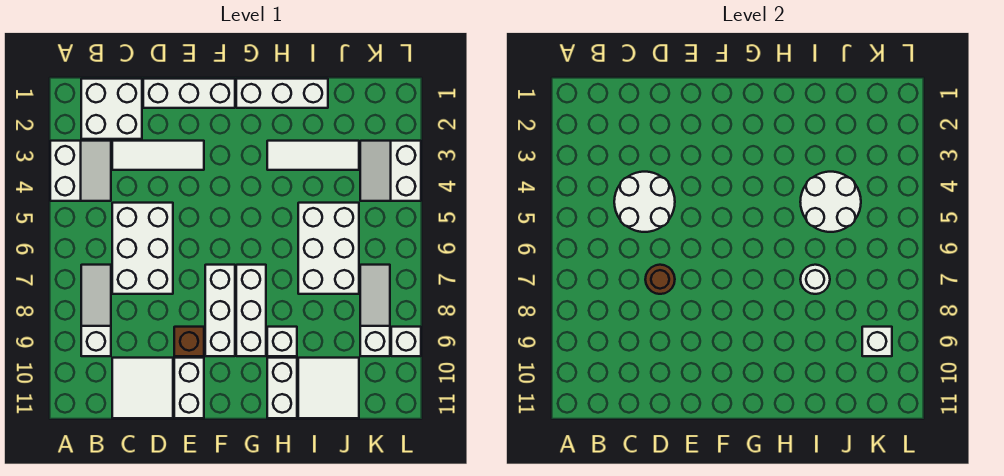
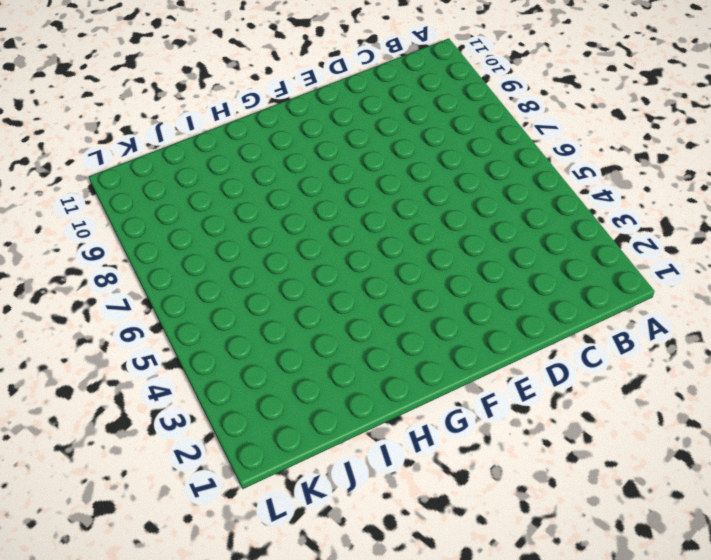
none -> white slope A3:B4 level 1 top A
none -> white brick B1:C2 level 1
none -> white slope B7:B9 level 1 top 9

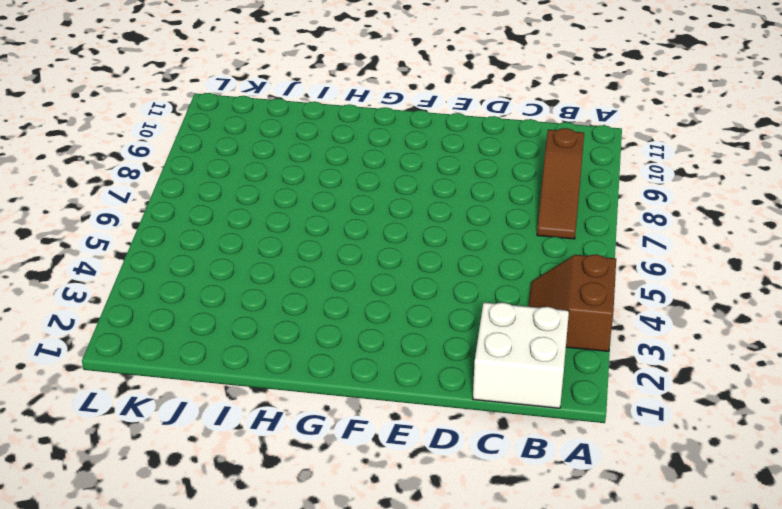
brown slope A3:B4 level 1 top A -> white slope A3:B4 level 1 top A
brown slope B7:B9 level 1 top 9 -> white slope B7:B9 level 1 top 9
none -> white tile C3:E3 level 1
none -> white brick C5:D7 level 1
none -> white tile C10:D11 level 1

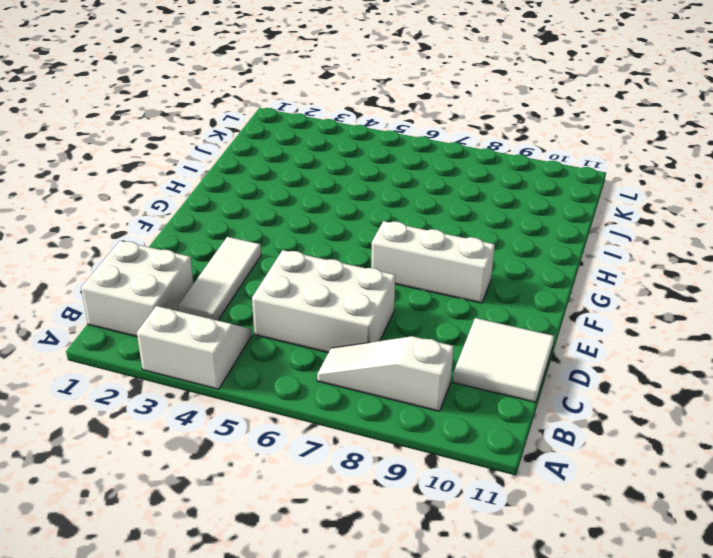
none -> white brick D1:F1 level 1
none -> brown brick E9 level 1
none -> white brick E10:E11 level 1

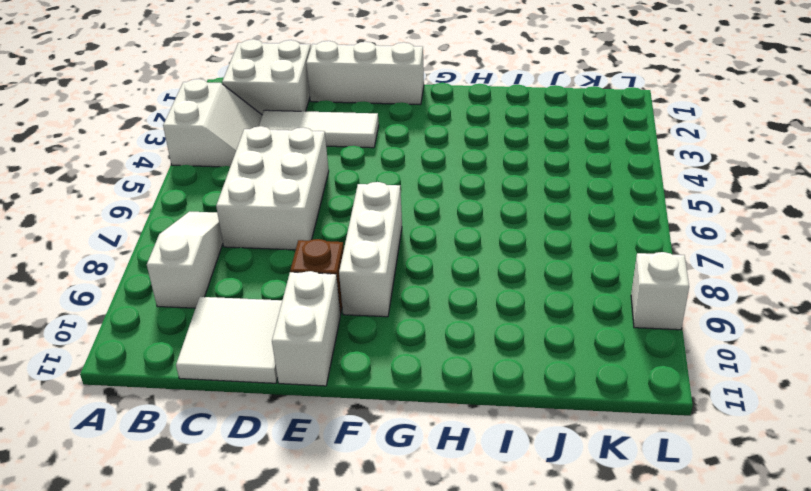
none -> white brick G1:I1 level 1
none -> white brick G7:G9 level 1
none -> white tile H3:J3 level 1

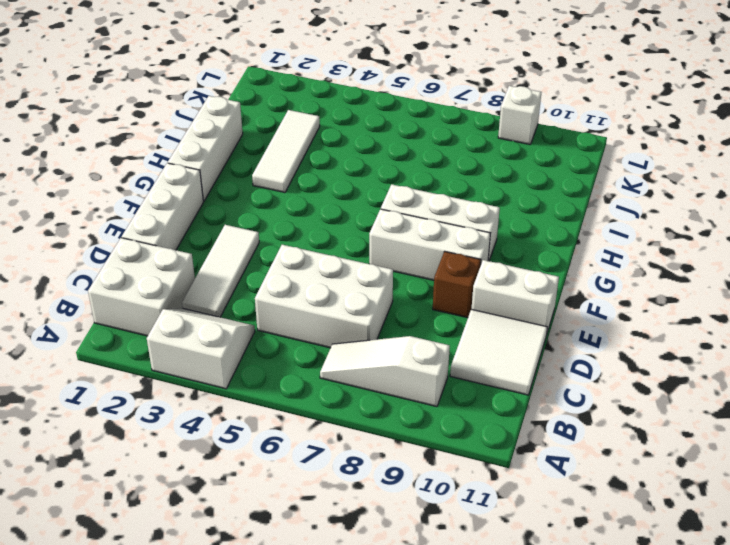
none -> white brick H9 level 1
none -> white brick H10:H11 level 1
none -> white brick I5:J7 level 1

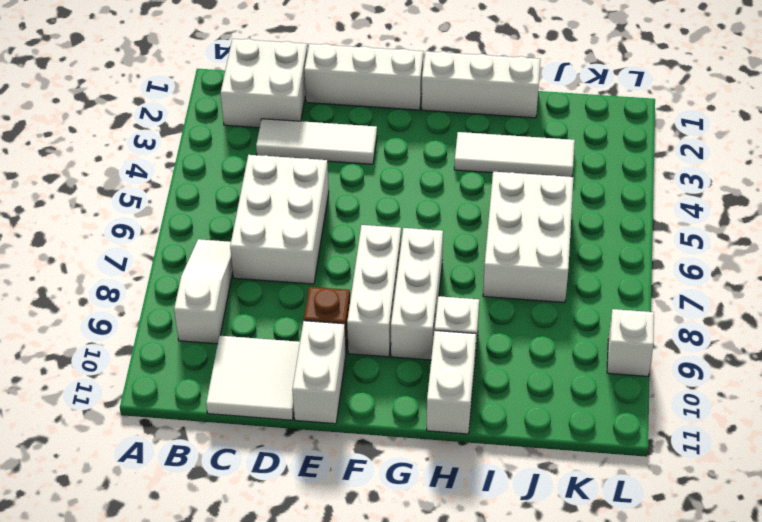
none -> white slope A3:B4 level 1 top A
none -> white tile I10:J11 level 1
none -> white slope K3:L4 level 1 top L

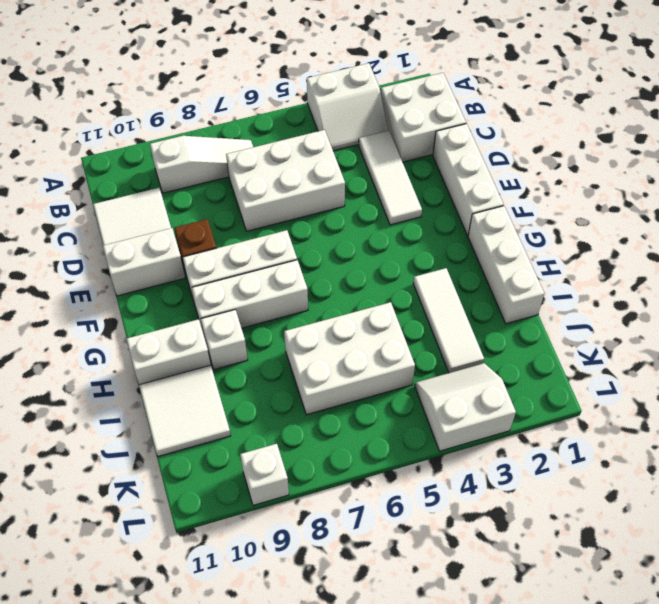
none -> white slope K7:K9 level 1 top 9
none -> white round brick C4:D5 level 2
none -> brown round brick D7 level 2

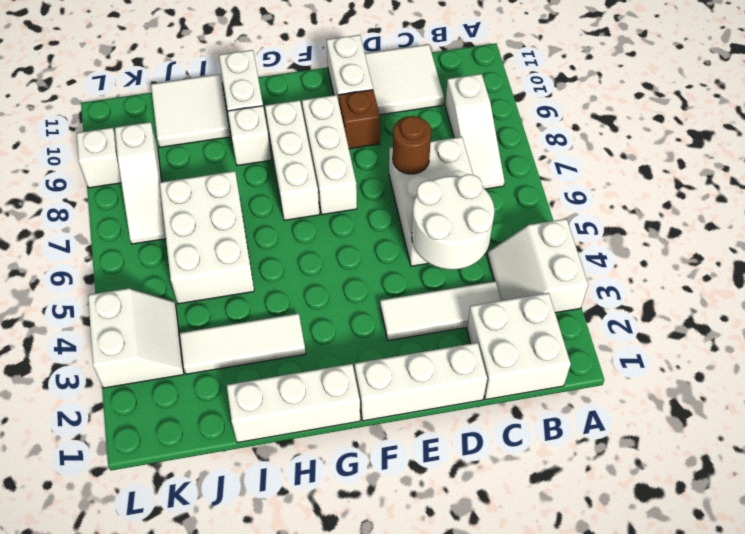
none -> white round brick I4:J5 level 2
none -> white round brick I7 level 2
none -> white brick K9 level 2

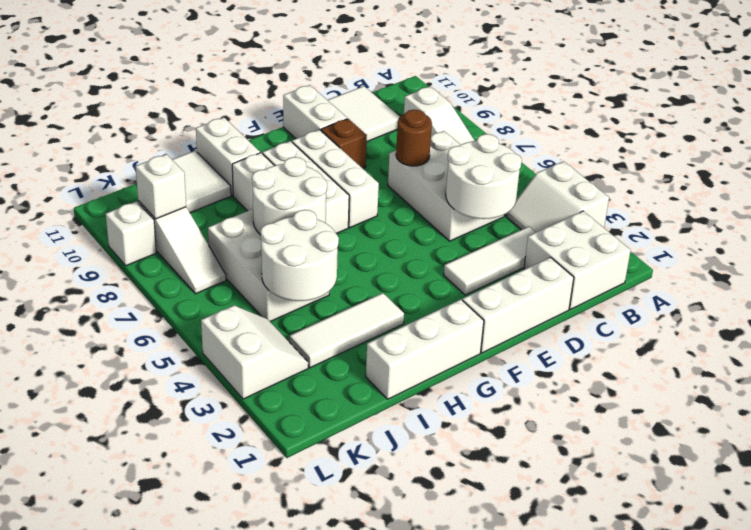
white round brick H6:I7 level 2 -> white round brick I7 level 2

